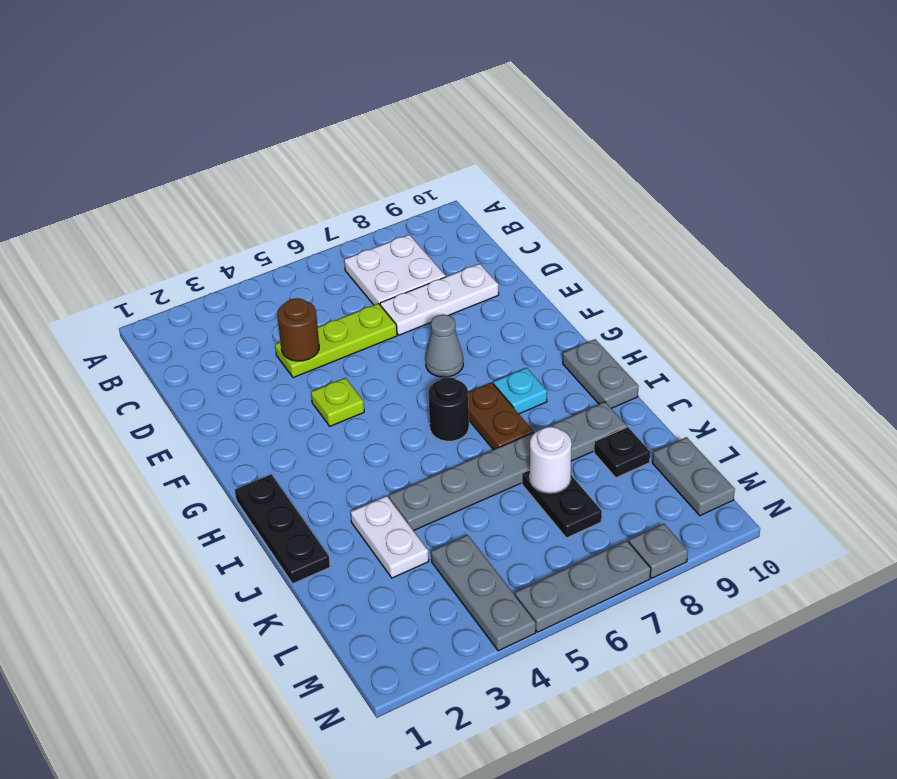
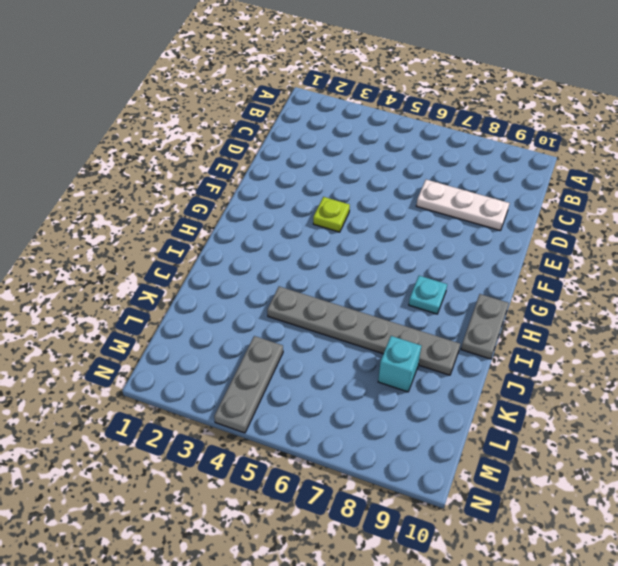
cyan brick K8 level 1 -> none
none -> white plate B7:C8 level 1
none -> lime plate D4:D6 level 1
none -> grey cone F7 level 1

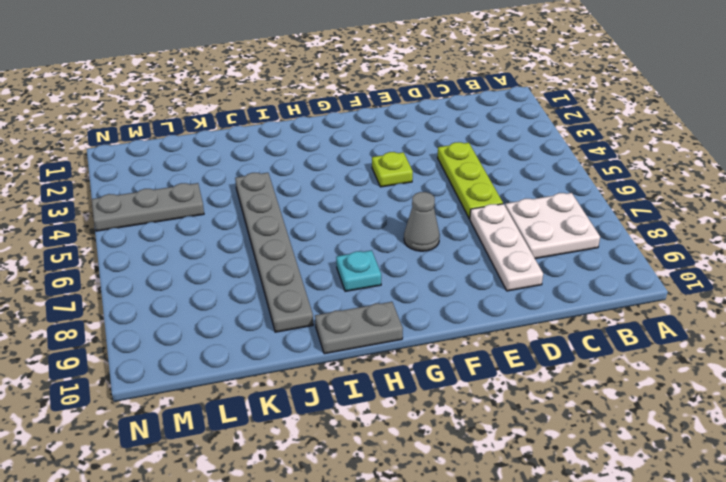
none -> black plate H1:J1 level 1
none -> black round brick H6 level 1
none -> brown plate H7:I7 level 1

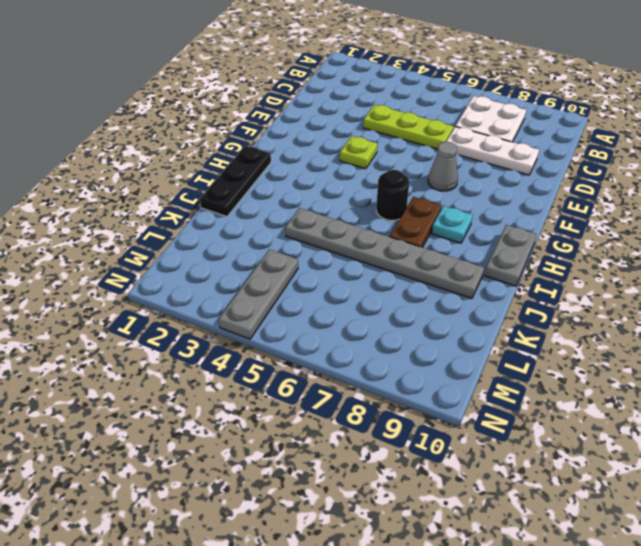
none -> white plate J3:K3 level 1
none -> black plate K7:L7 level 1
none -> black plate K9 level 1

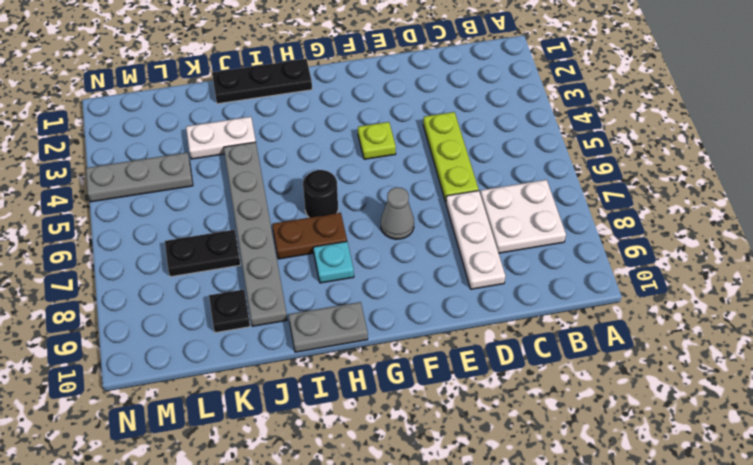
none -> grey plate L10:M10 level 1
none -> grey plate N5:N7 level 1
none -> grey plate N8 level 1

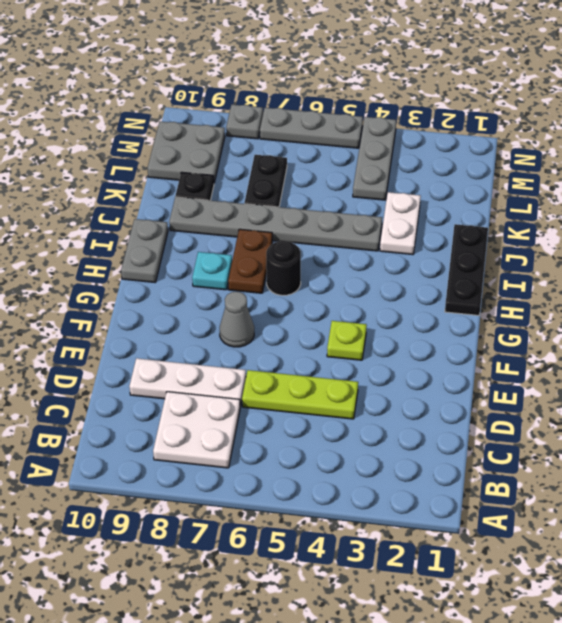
grey plate L9:M10 level 1 -> grey plate L10:M10 level 1
none -> brown round brick D4 level 2
none -> white round brick K7 level 2

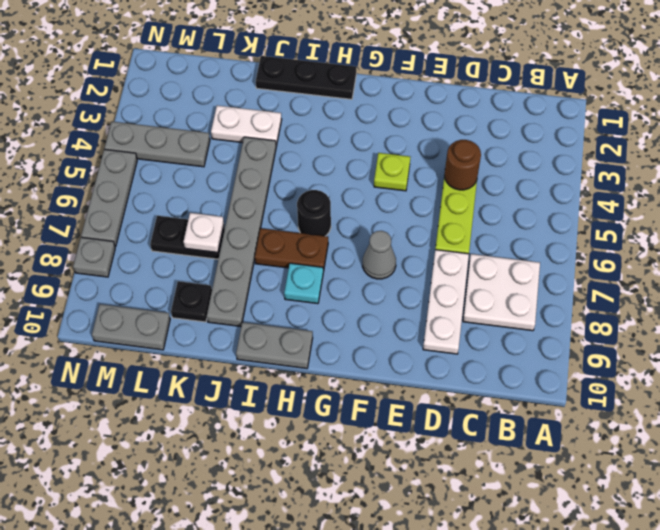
white plate K7 level 2 -> white round brick K7 level 2

